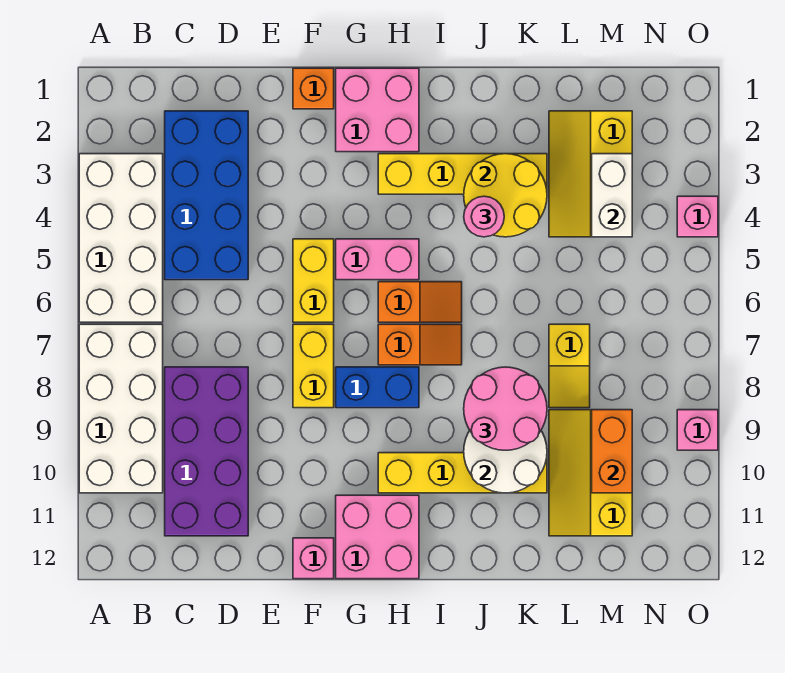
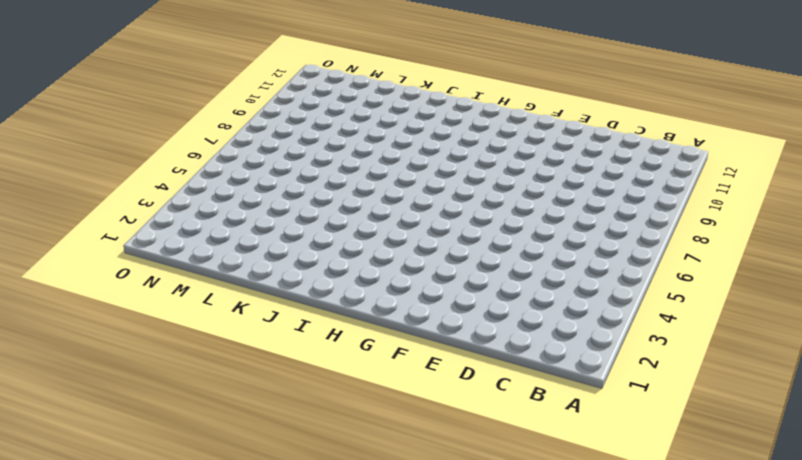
none -> white brick A3:B6 level 1
none -> white brick A7:B10 level 1
none -> blue brick C2:D5 level 1

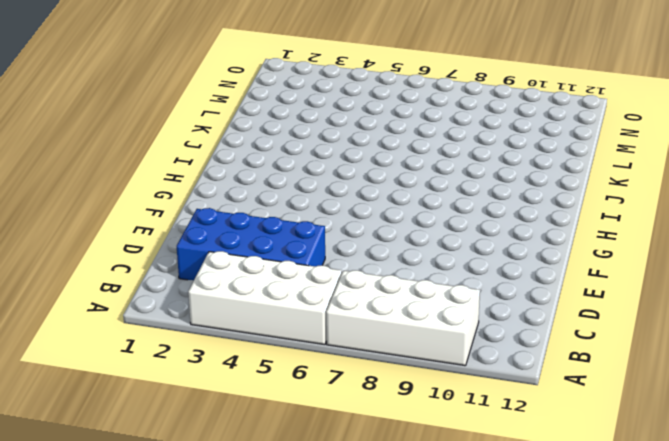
none -> purple brick C8:D11 level 1
none -> orange brick F1 level 1
none -> yellow brick F5:F6 level 1

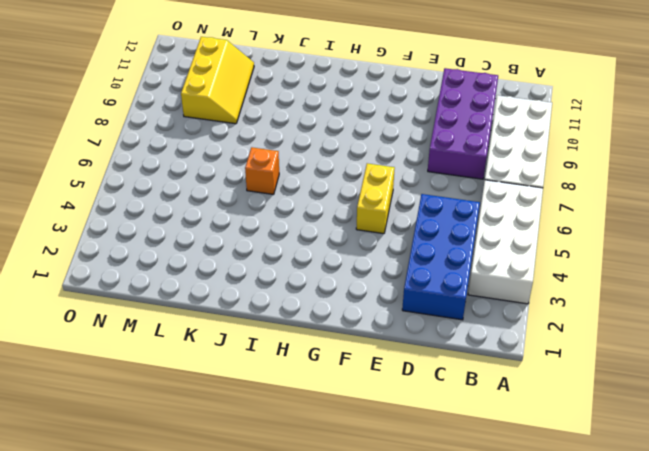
orange brick J6 level 1 -> orange brick F1 level 1
none -> yellow brick F7:F8 level 1
none -> pink brick F12 level 1
none -> pink brick G1:H2 level 1

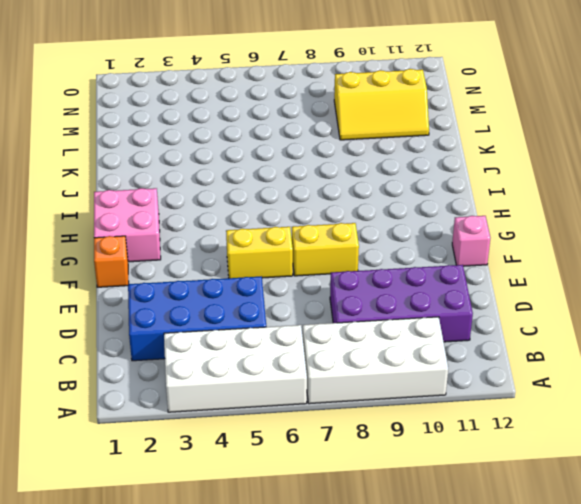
none -> pink brick G5:H5 level 1
none -> blue brick G8:H8 level 1
none -> pink brick G11:H12 level 1

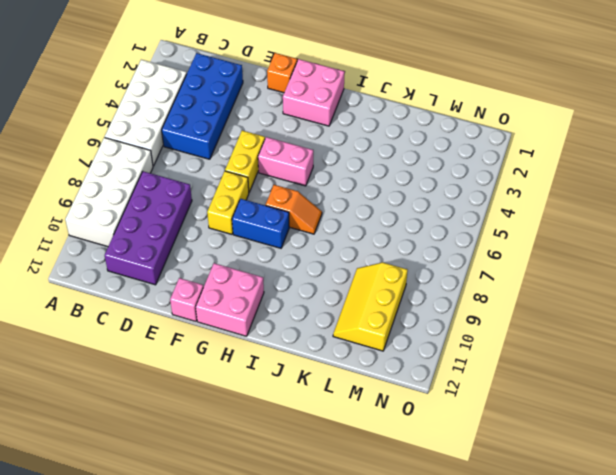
none -> yellow brick H3:K3 level 1
none -> orange slope H6:I6 level 1 top H
none -> yellow brick H10:K10 level 1

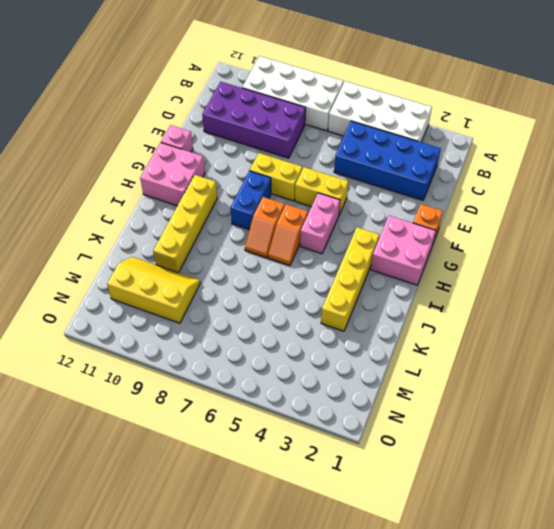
none -> yellow slope L2:M4 level 1 top M
none -> yellow slope L7:L8 level 1 top 7
none -> pink brick O4 level 1

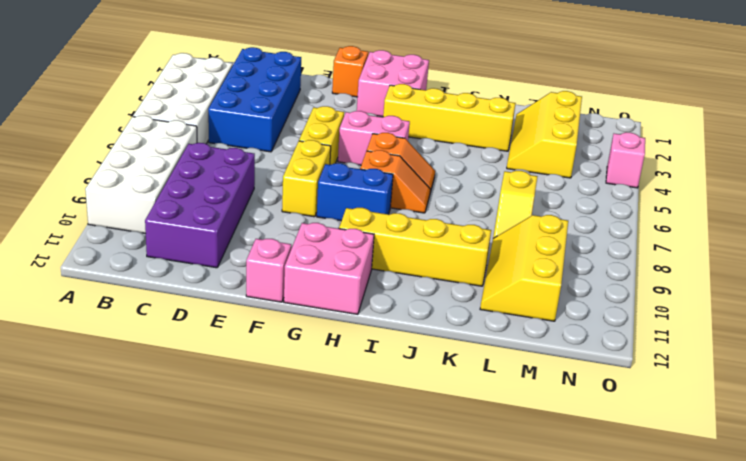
none -> pink brick O9 level 1
none -> yellow round brick J3:K4 level 2
none -> white round brick J9:K10 level 2

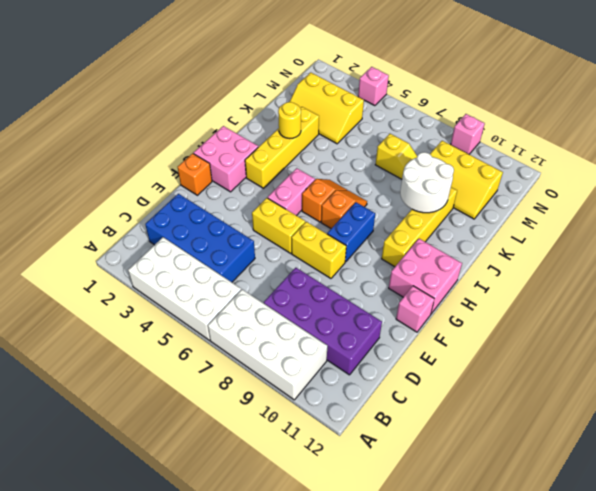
yellow round brick J3 level 2 -> yellow round brick J3:K4 level 2
none -> white brick M3:M4 level 2
none -> orange brick M9:M10 level 2
none -> pink round brick J4 level 3

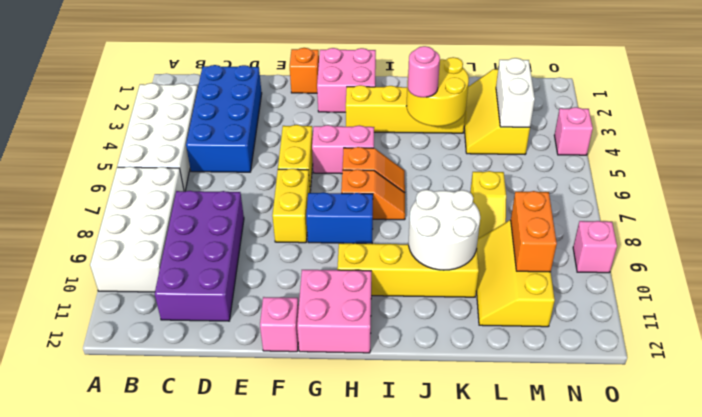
none -> pink round brick J8:K9 level 3

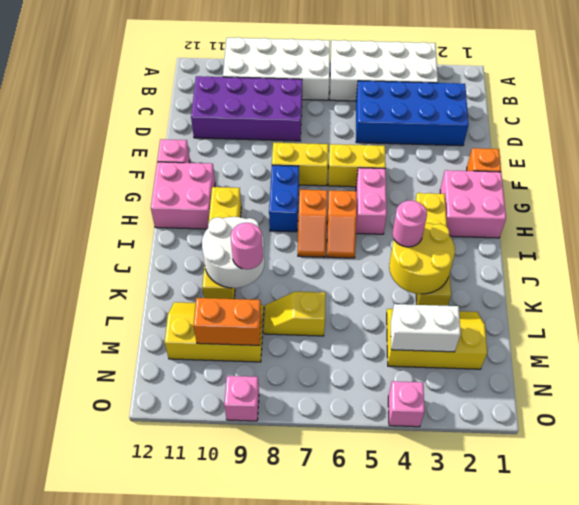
pink round brick K9 level 3 -> pink round brick J8:K9 level 3

